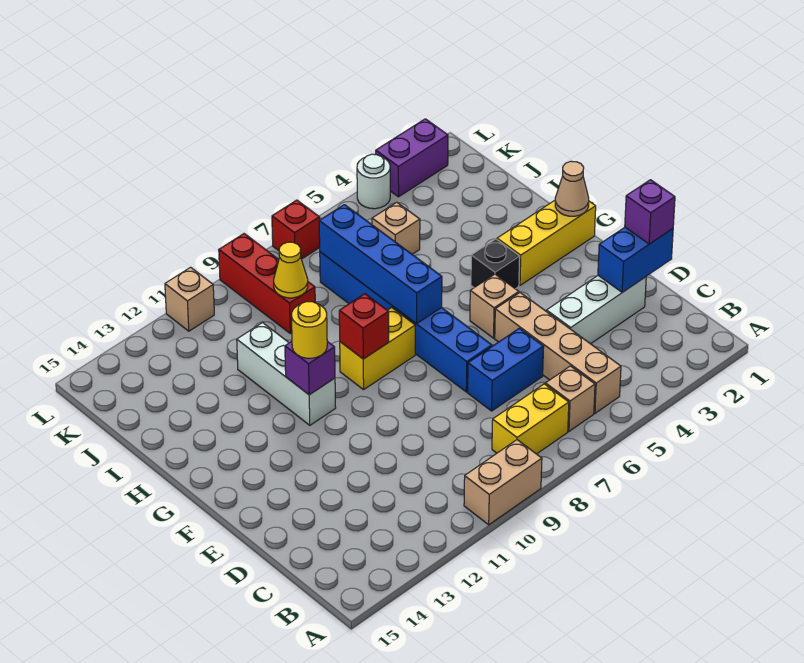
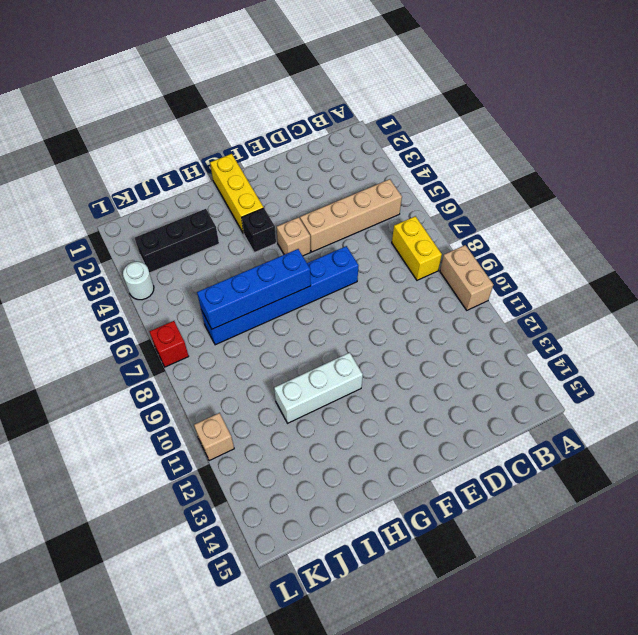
black brick I3:K3 level 1 -> none
none -> tan brick B6 level 1
none -> white brick D2:D4 level 1
none -> blue brick D6:D7 level 1

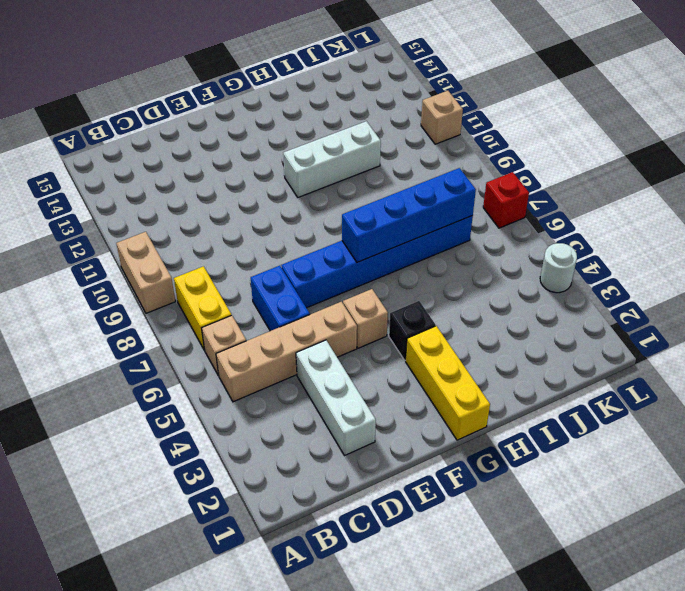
none -> yellow brick G8:G9 level 1
none -> tan brick J5 level 1
none -> red brick J9:L9 level 1

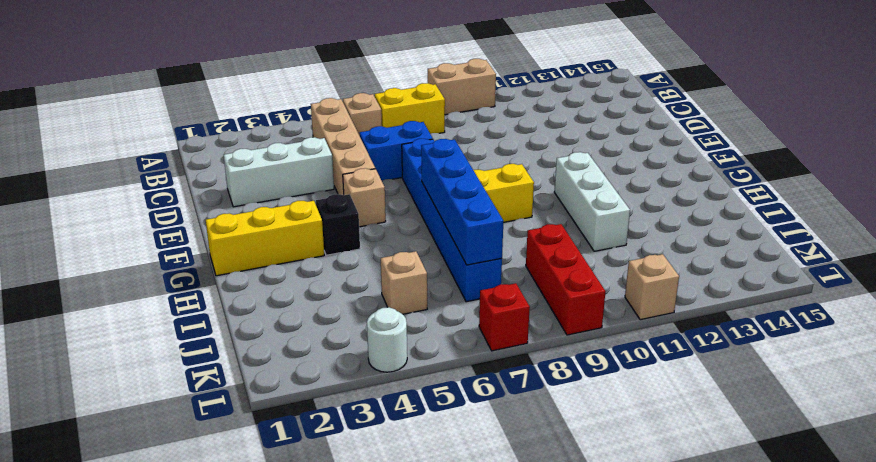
none -> purple brick L2:L3 level 1
none -> blue brick D1:D2 level 2
none -> tan cone G1 level 2

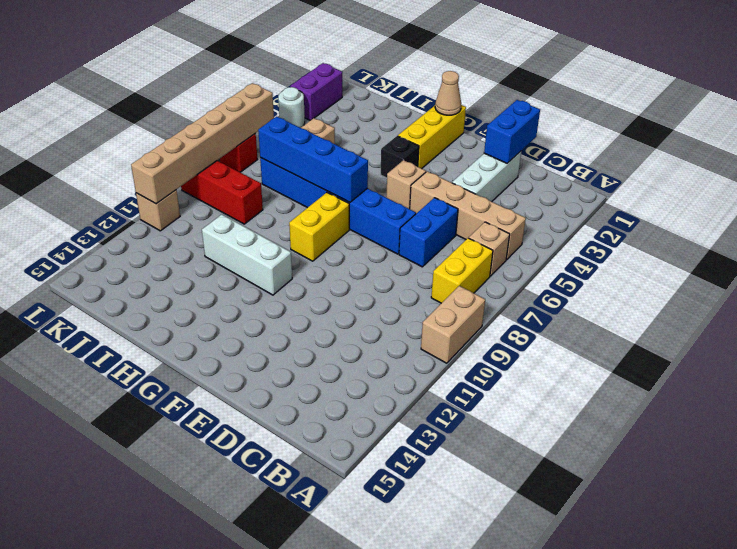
tan brick L6:L11 level 2 -> none
none -> red brick G9 level 2
none -> purple brick G11 level 2
none -> yellow cone J9 level 2

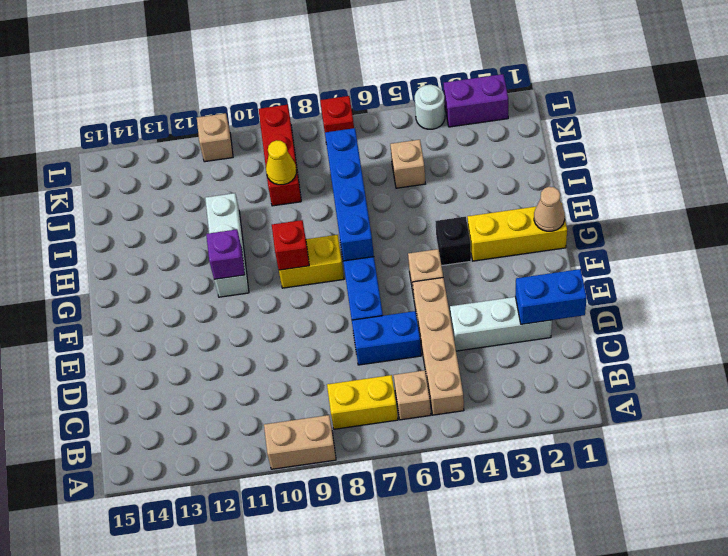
none -> purple brick D1 level 3
none -> yellow round brick G11 level 3

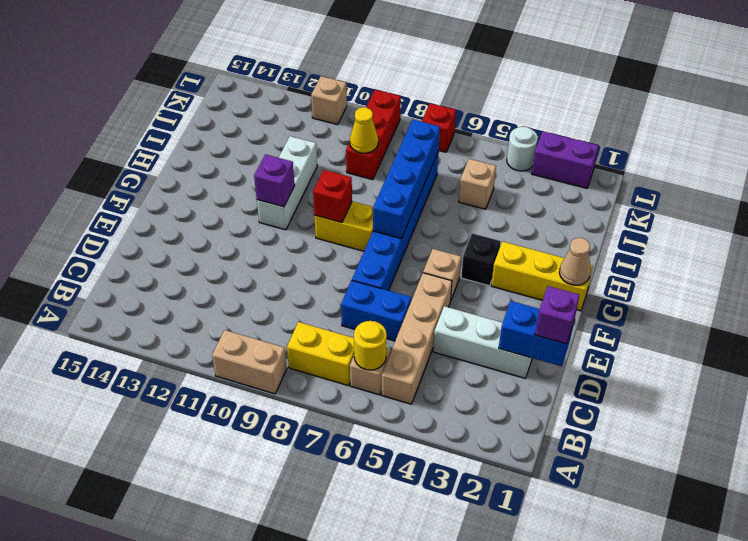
yellow round brick B6 level 2 -> yellow round brick G11 level 3

